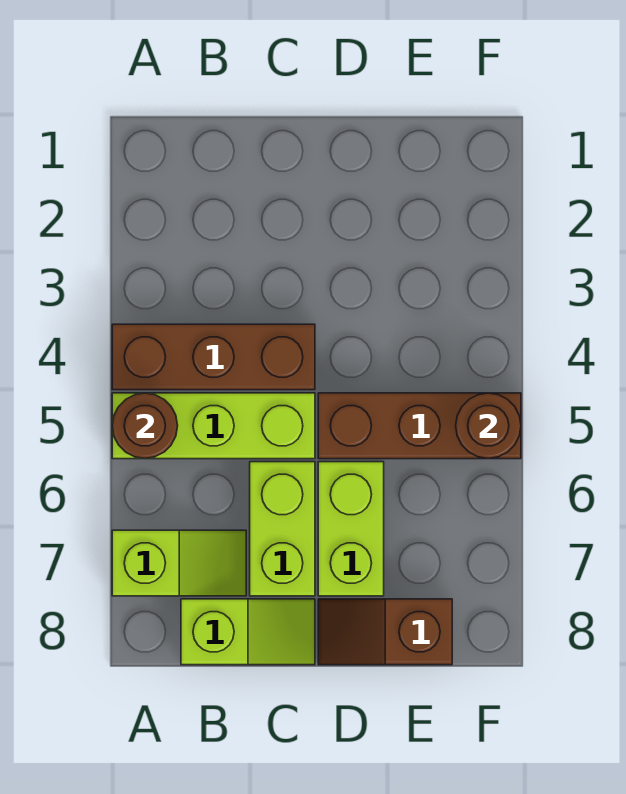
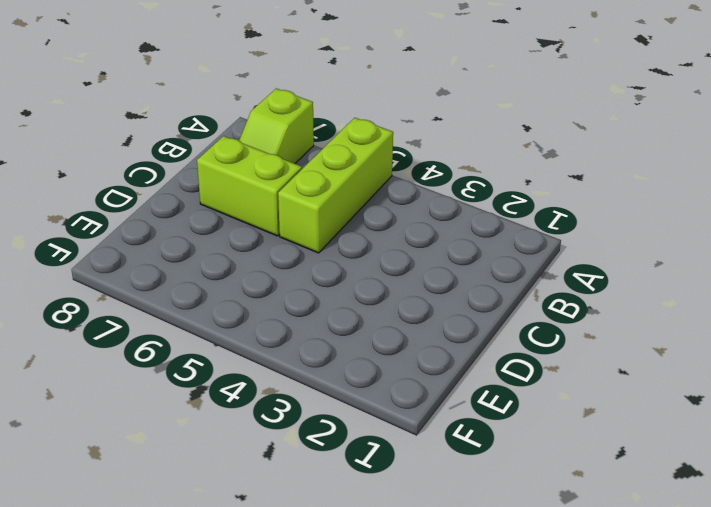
none -> brown brick A4:C4 level 1
none -> lime slope B8:C8 level 1 top B

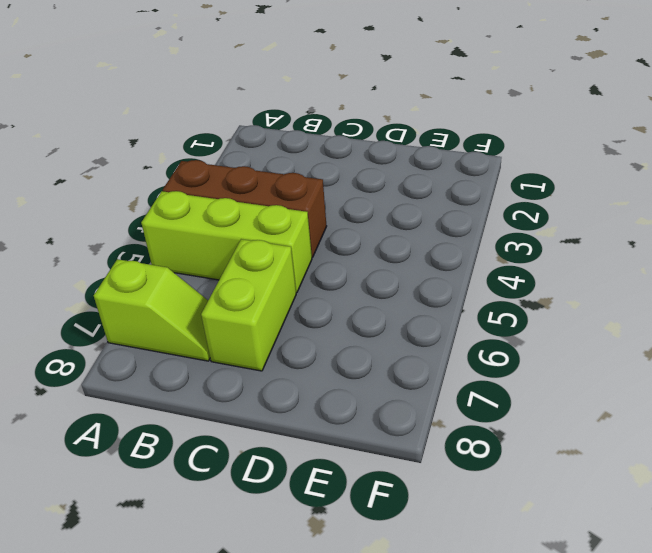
none -> lime slope B8:C8 level 1 top B
none -> brown brick D5:F5 level 1

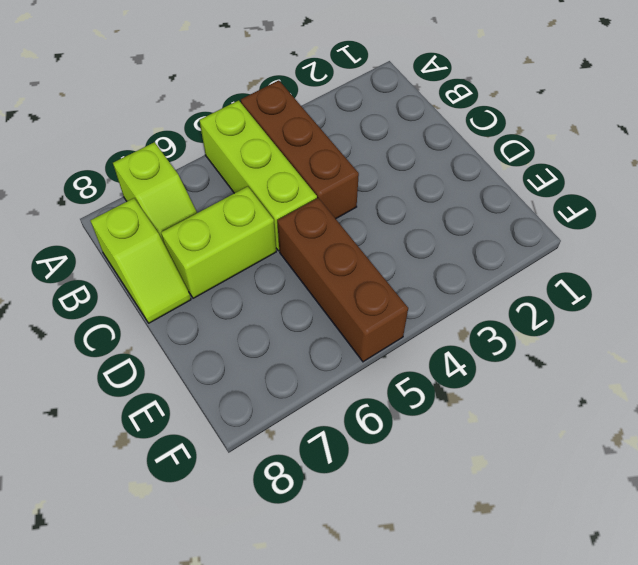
none -> lime brick D6:D7 level 1
none -> brown slope D8:E8 level 1 top E

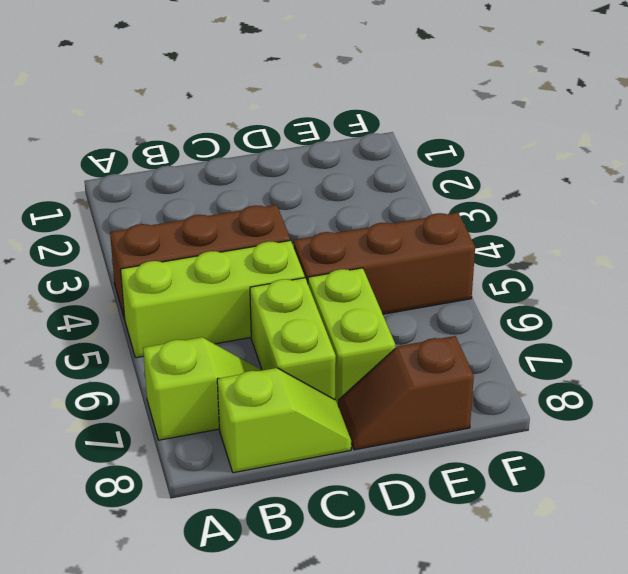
none -> brown round brick A5 level 2
none -> brown round brick F5 level 2

